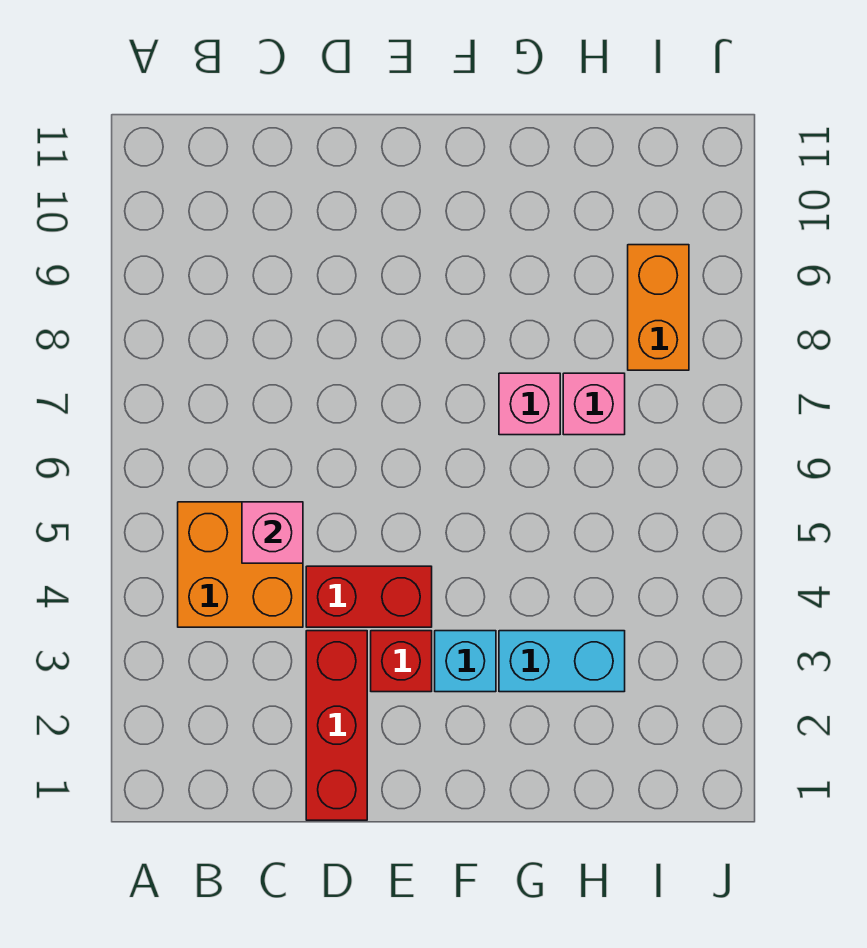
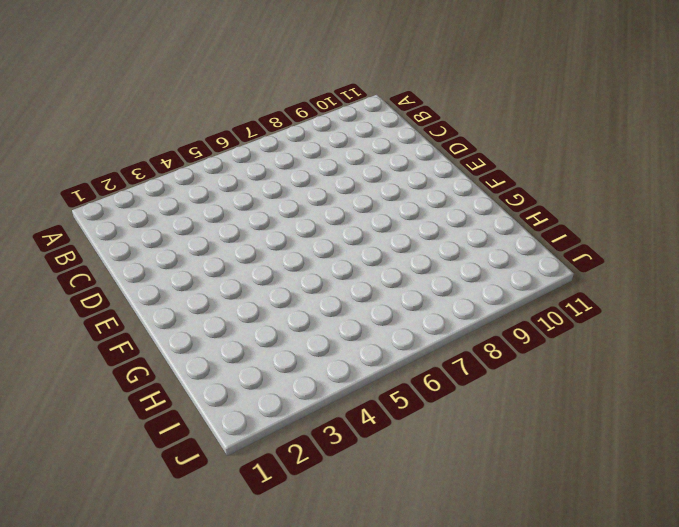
none -> orange brick B4:C5 level 1
none -> red brick D1:D3 level 1

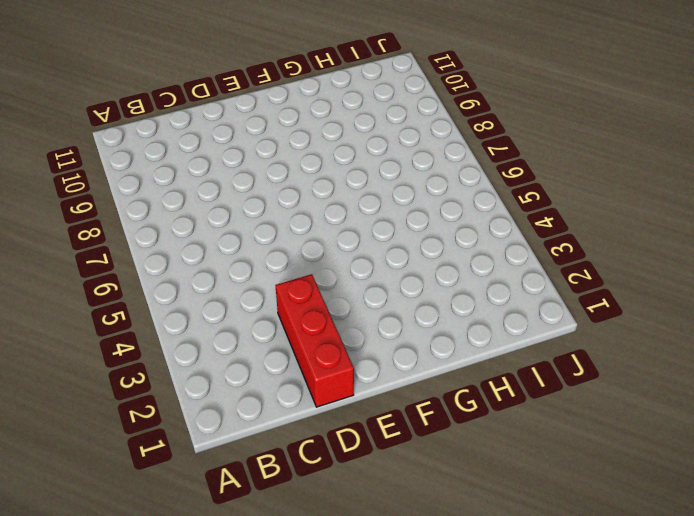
none -> orange brick B4:C5 level 1
none -> red brick D4:E4 level 1

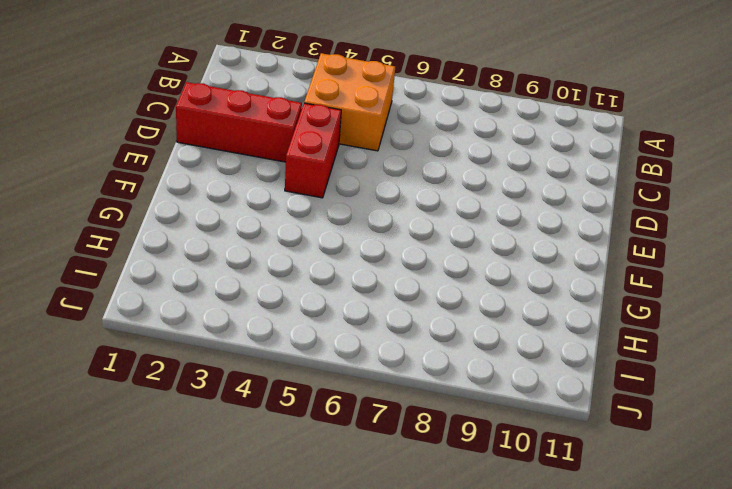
none -> red brick E3 level 1
none -> cyan brick F3 level 1

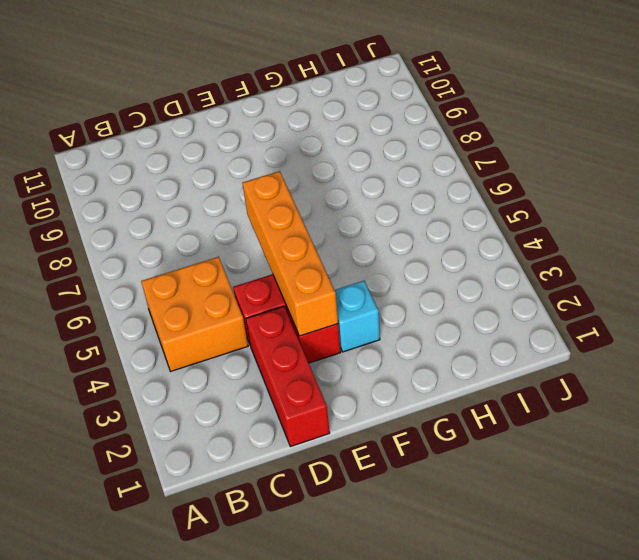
orange brick E3:E6 level 2 -> none
none -> cyan brick G3:H3 level 1
none -> pink brick G7 level 1

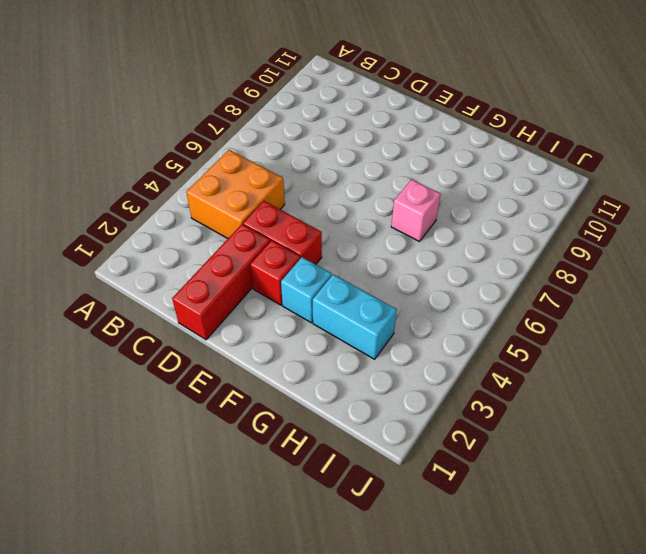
none -> pink brick H7 level 1
none -> orange brick I8:I9 level 1

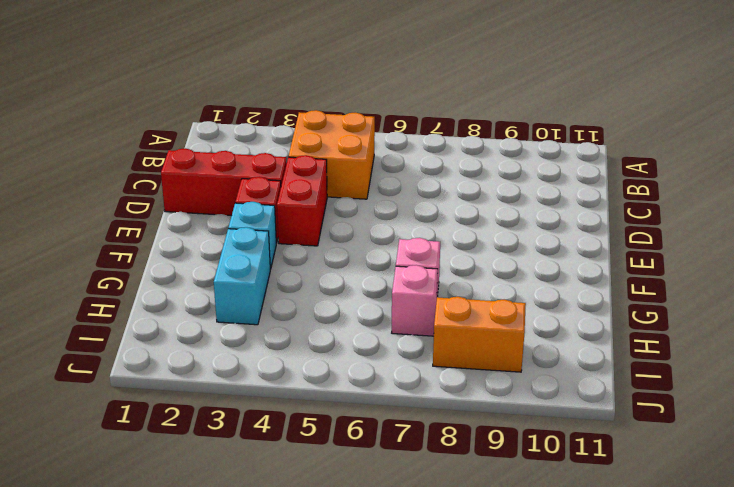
none -> pink brick C5 level 2

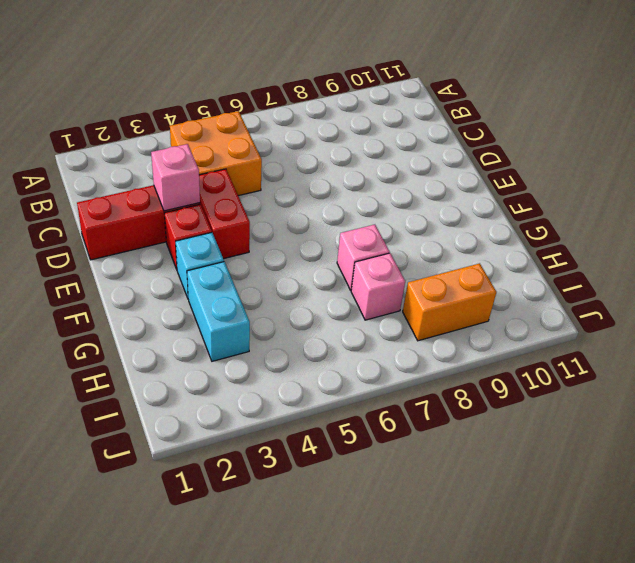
pink brick D3 level 2 -> pink brick C5 level 2

